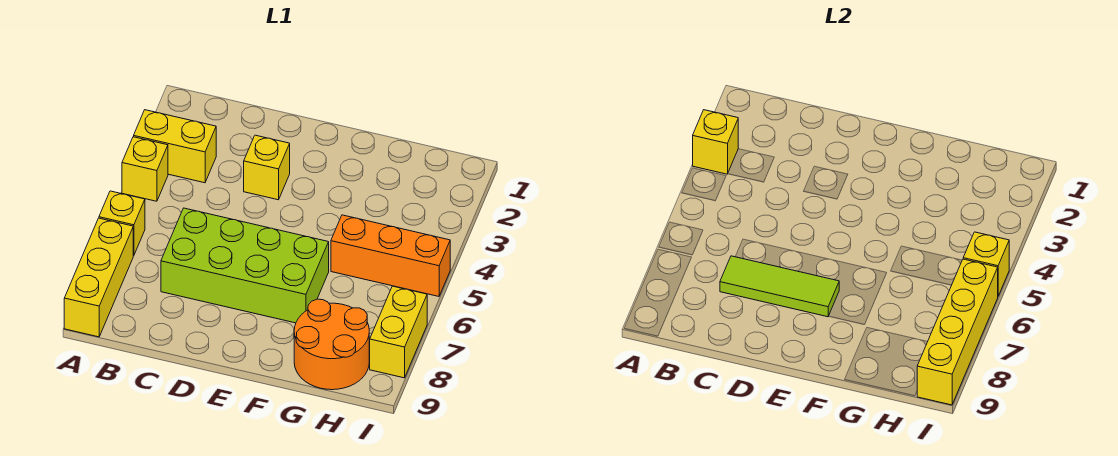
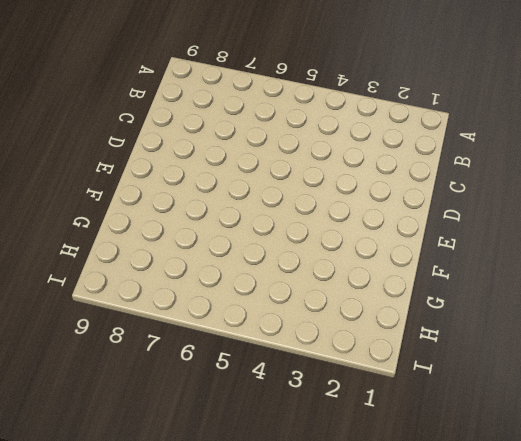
none -> yellow brick A3:B3 level 1
none -> yellow brick A4 level 1
none -> yellow brick A6 level 1

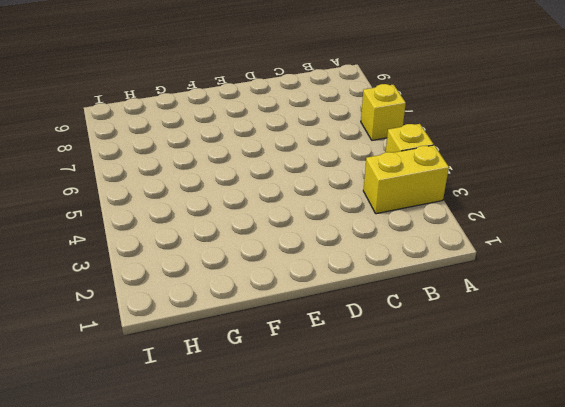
none -> yellow brick A7:A9 level 1
none -> lime brick C6:F7 level 1
none -> yellow brick D3 level 1

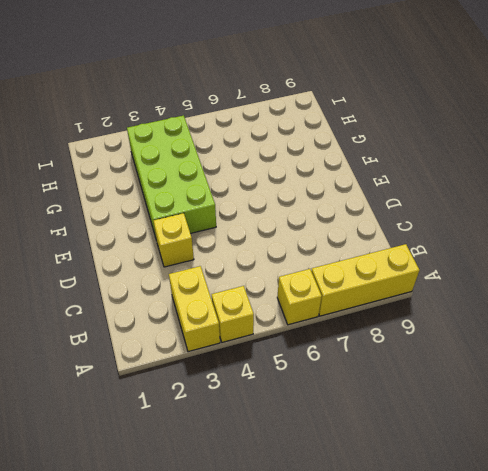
lime brick E3:H4 level 1 -> lime brick C6:F7 level 1
none -> orange brick G5:I5 level 1
none -> orange round brick G8:H9 level 1
none -> yellow brick I7:I8 level 1

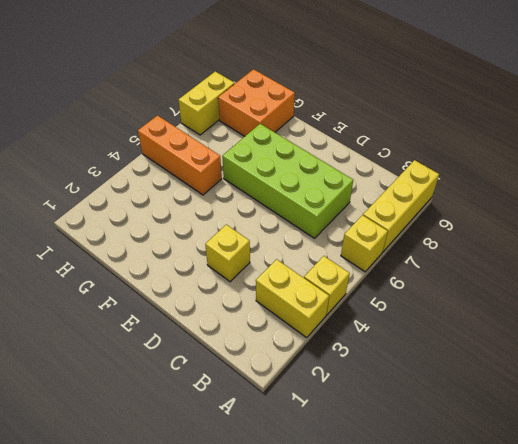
orange brick G8:H9 level 1 -> orange round brick G8:H9 level 1
none -> yellow brick A3 level 2
none -> lime tile C7:E7 level 2
none -> yellow brick I5 level 2

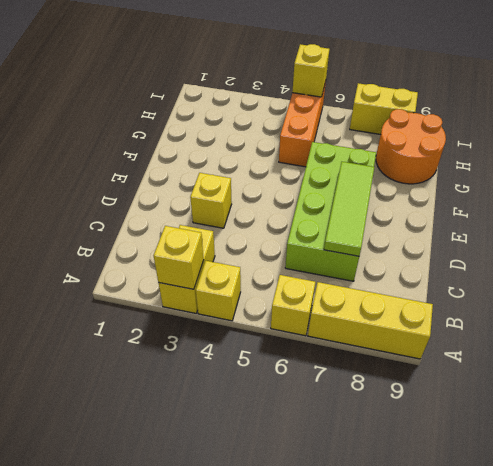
none -> yellow brick I6:I9 level 2

